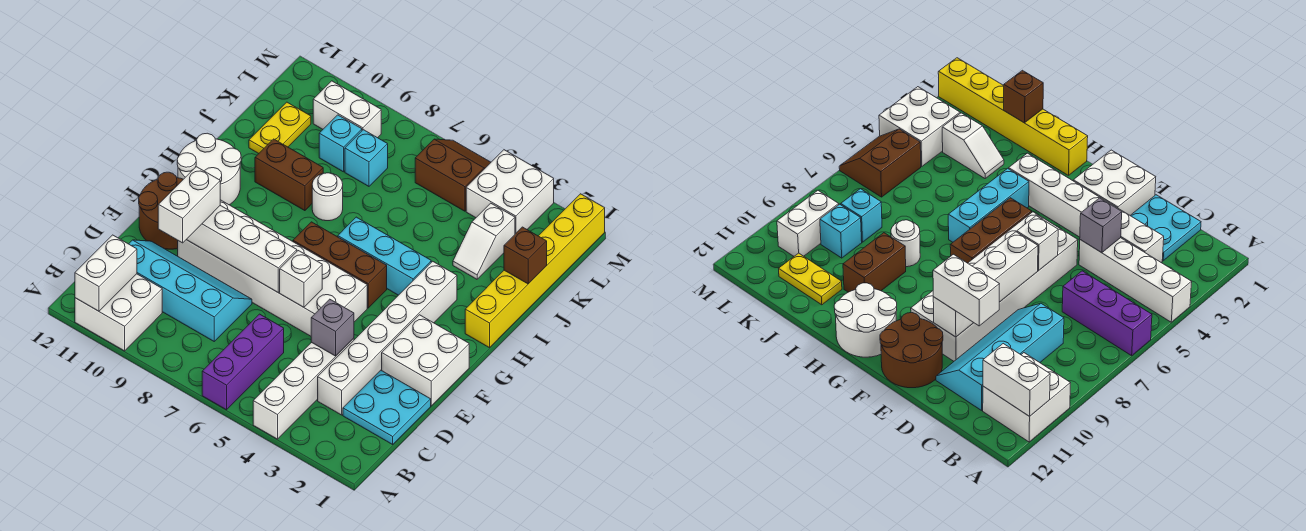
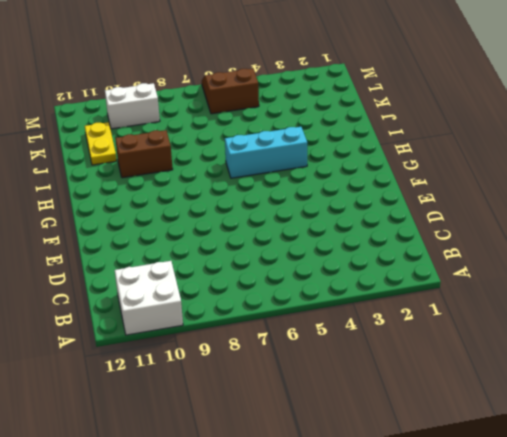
none -> white brick A4:D4 level 1
none -> purple brick A6:C6 level 1
none -> cyan plate C1:D2 level 1

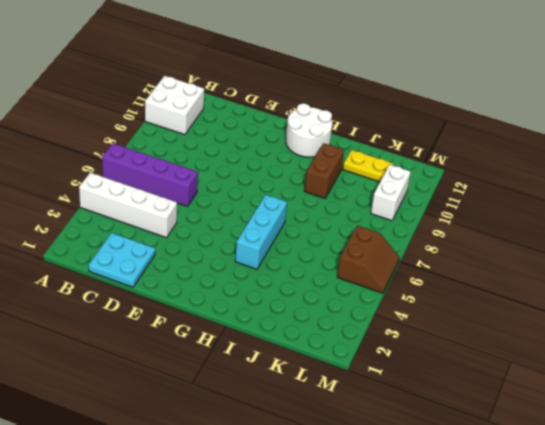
purple brick A6:D6 level 1 -> purple brick A6:C6 level 1
none -> white brick C3:H3 level 1
none -> cyan slope C8:D11 level 1 top C
none -> white brick E1:F2 level 1

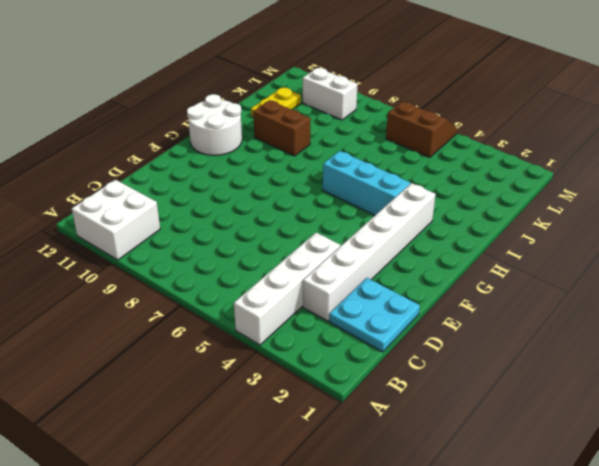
none -> purple brick A6:C6 level 1
none -> cyan slope C8:D11 level 1 top C
none -> white brick E1:F2 level 1

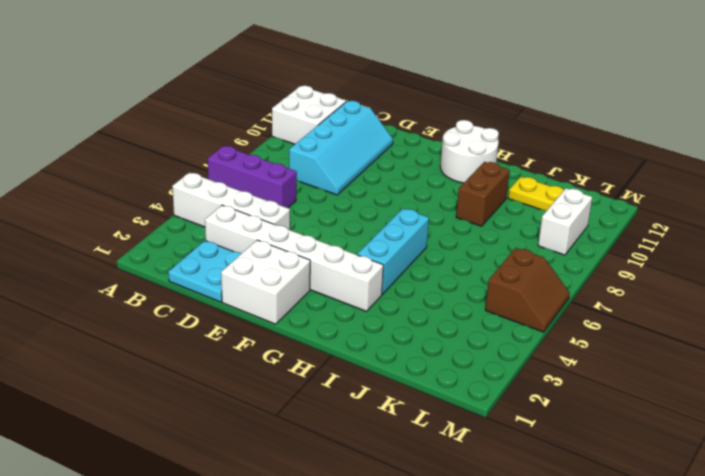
none -> white brick E5:F10 level 1
none -> brown round brick E11:F12 level 1
none -> brown brick G5:G7 level 1

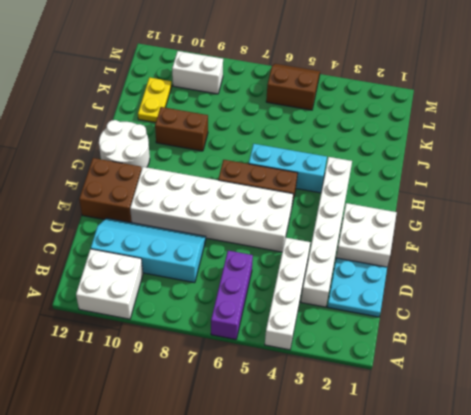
brown brick E11:F12 level 1 -> brown round brick E11:F12 level 1
none -> yellow brick H1:M1 level 1
none -> white round brick I8 level 1
none -> white slope J3:K3 level 1 top K

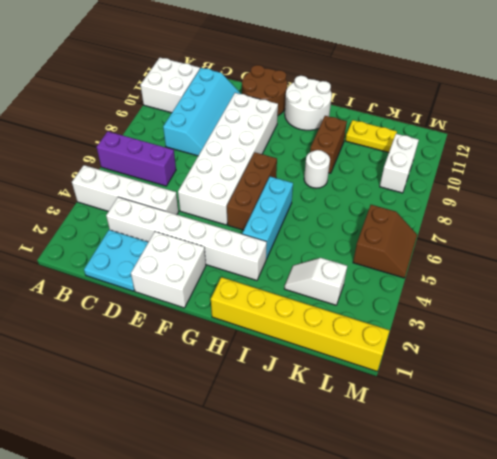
none -> cyan brick K8 level 1
none -> cyan brick K9 level 1
none -> white brick L3:M4 level 1

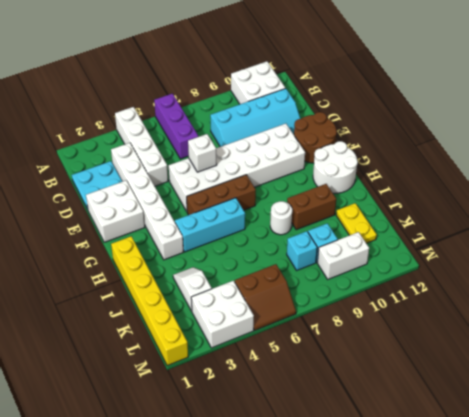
none -> white brick A11:B11 level 2
none -> grey brick D4 level 2
none -> white brick E7:E10 level 2

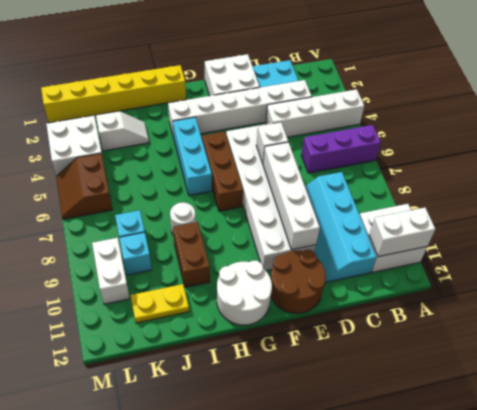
none -> grey brick D4 level 2
none -> brown brick J1 level 2
none -> white brick D10:E10 level 3

